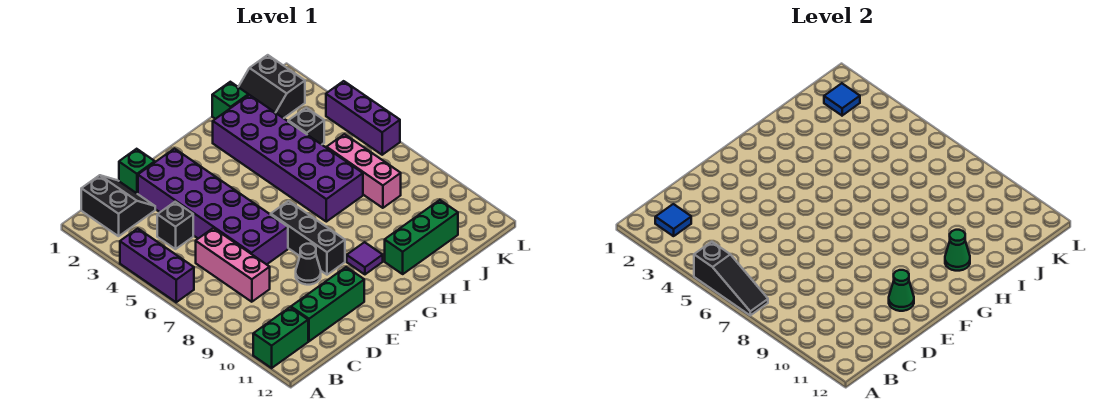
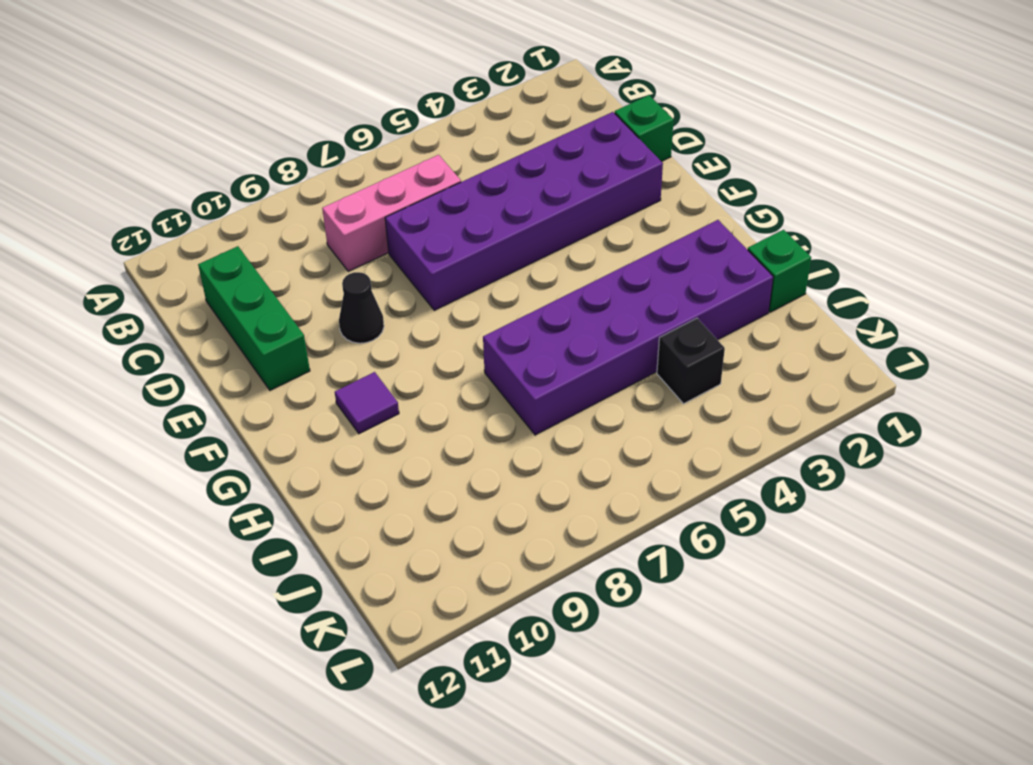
none -> purple brick A4:A6 level 1
none -> green brick A11:B11 level 1
none -> black slope B1:C2 level 1 top B

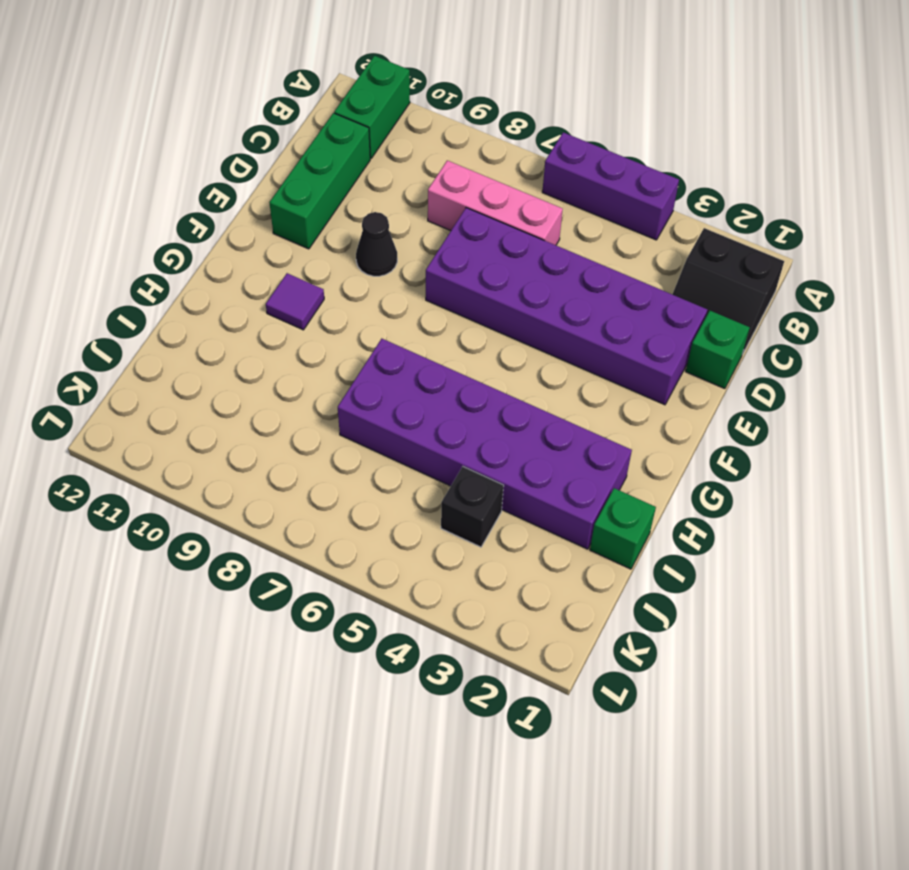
none -> black brick C4 level 1
none -> black brick F7:F9 level 1
none -> green brick H11:J11 level 1

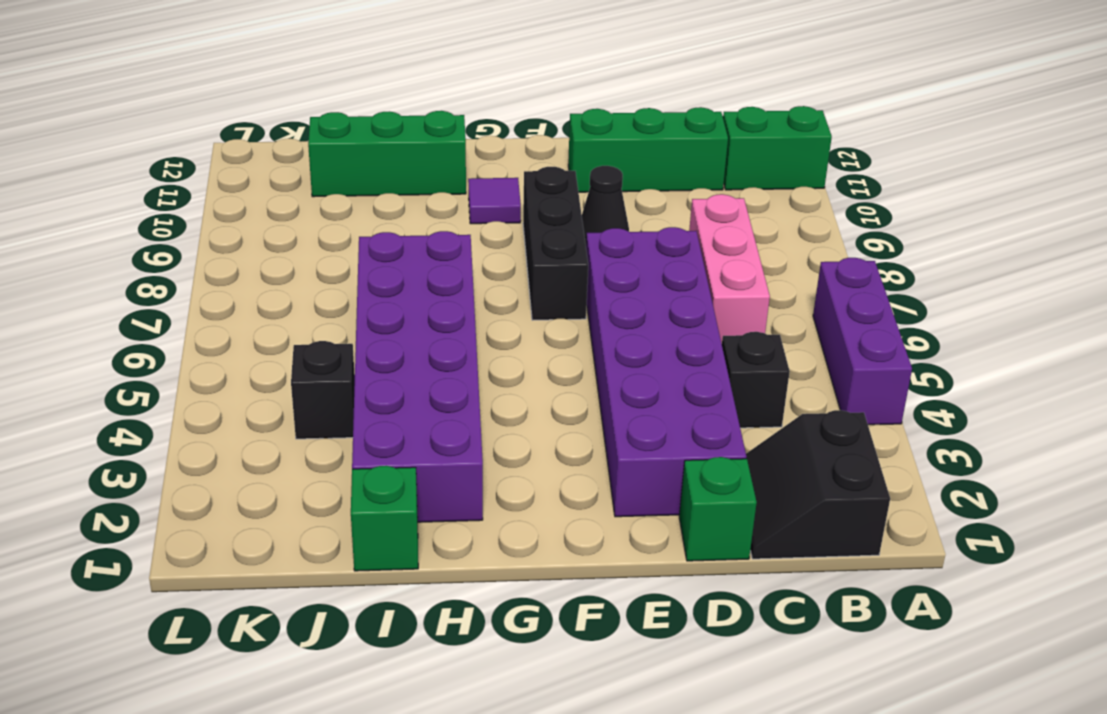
none -> black slope J1:K2 level 1 top K
none -> pink brick J6:J8 level 1
none -> purple brick L4:L6 level 1

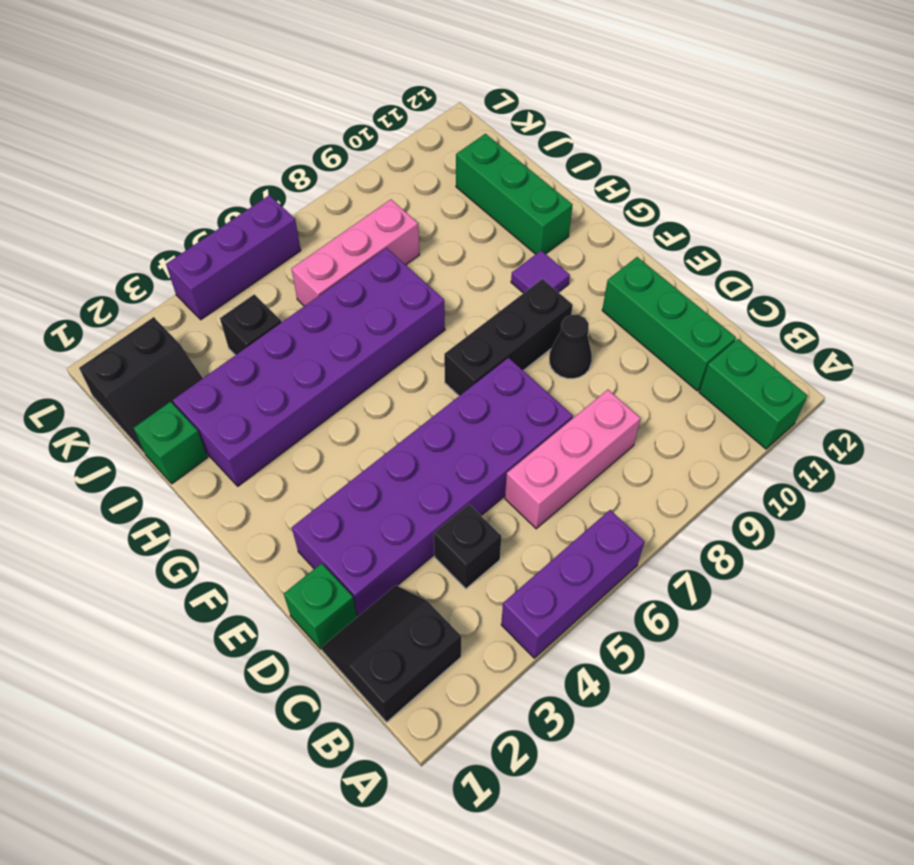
none -> black slope A5:A7 level 2 top 5
none -> blue tile B2 level 2
none -> green cone E11 level 2

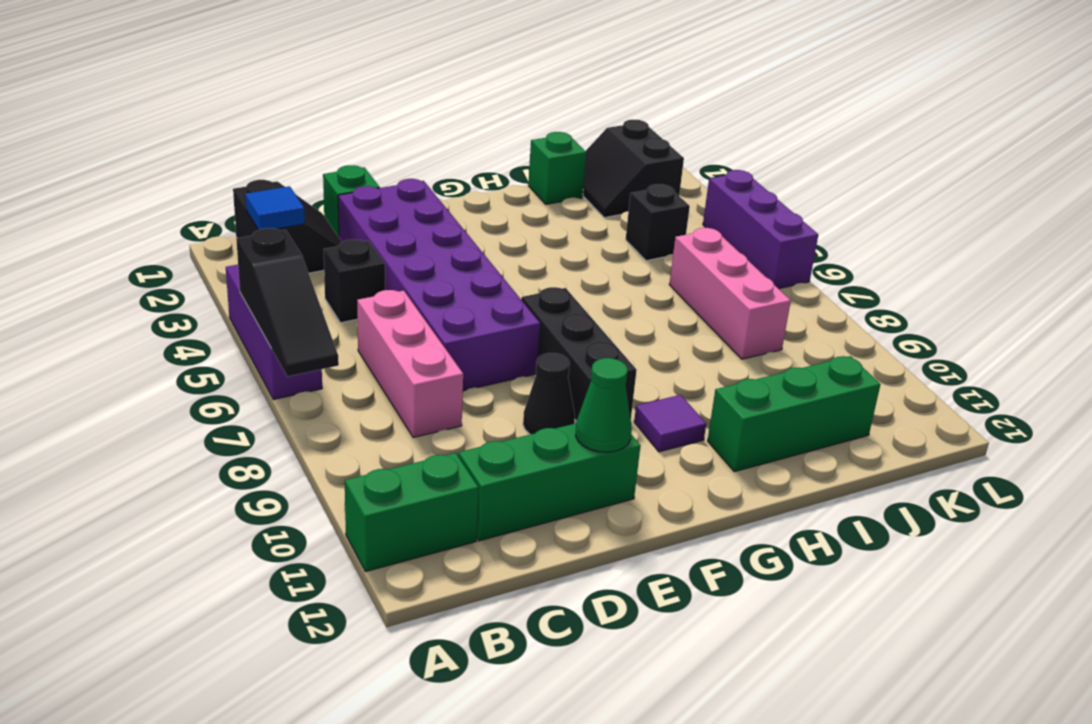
none -> purple brick H2:I7 level 1
none -> green cone H11 level 2
none -> blue tile K2 level 2

